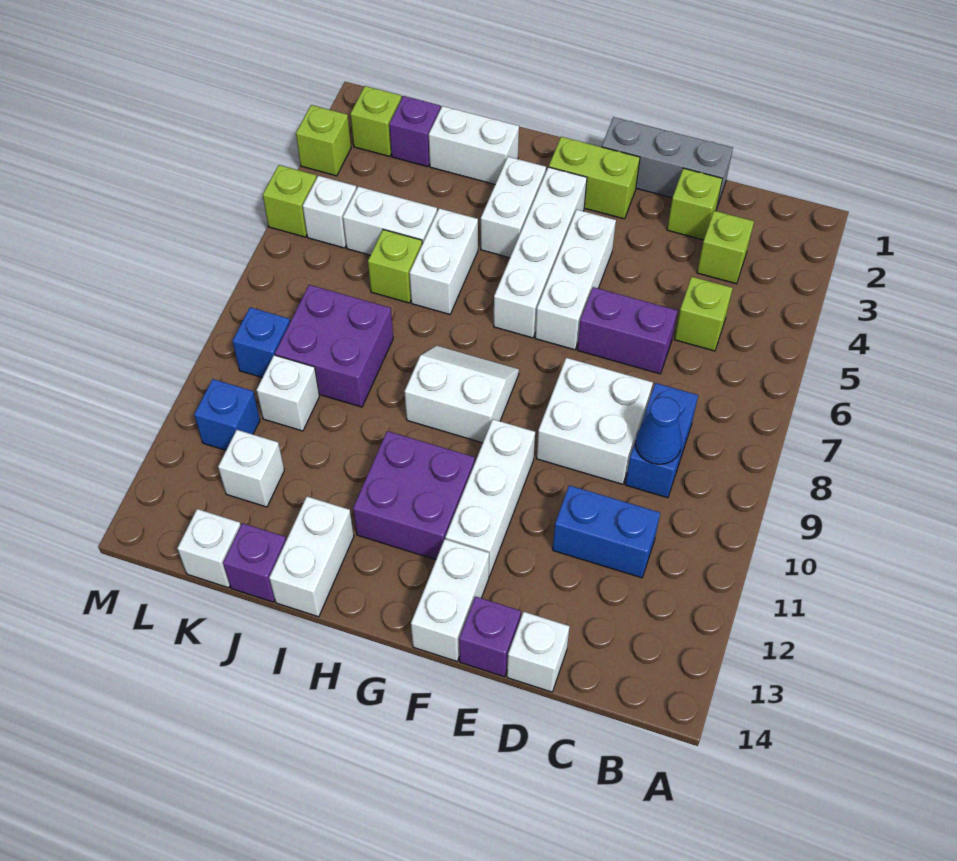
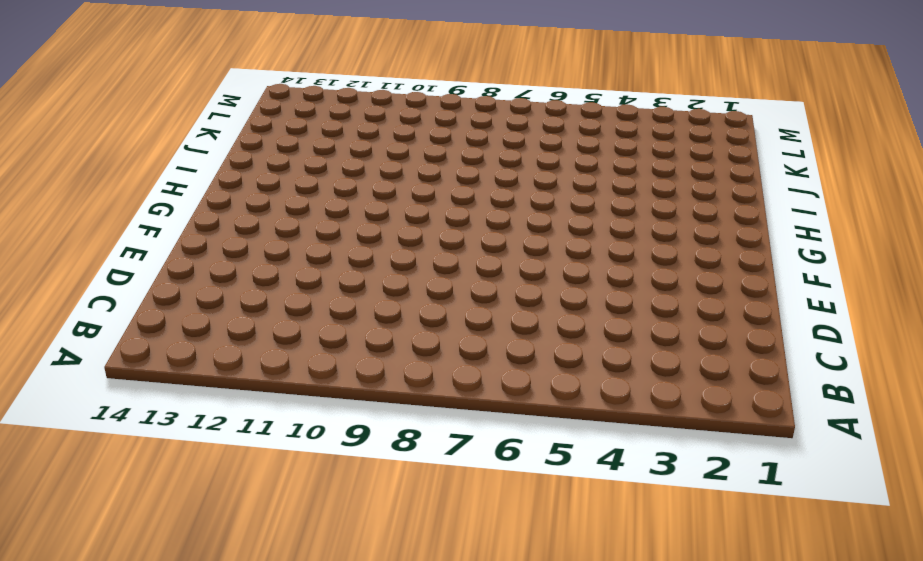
none -> lime brick C3 level 1
none -> lime brick C5 level 1
none -> blue brick C8:C9 level 1
none -> blue brick C11:D11 level 1

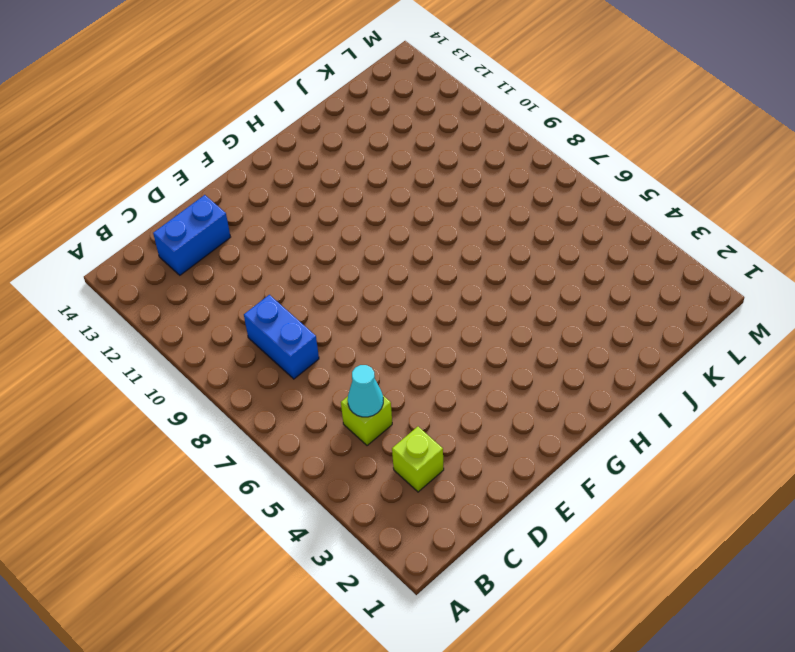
cyan cone C5 level 2 -> none
blue brick C13:D13 level 1 -> blue brick C11:D11 level 1
none -> grey brick D1:F1 level 1
none -> lime brick D2 level 1
none -> purple brick D6:E6 level 1
none -> white brick D8:E9 level 1

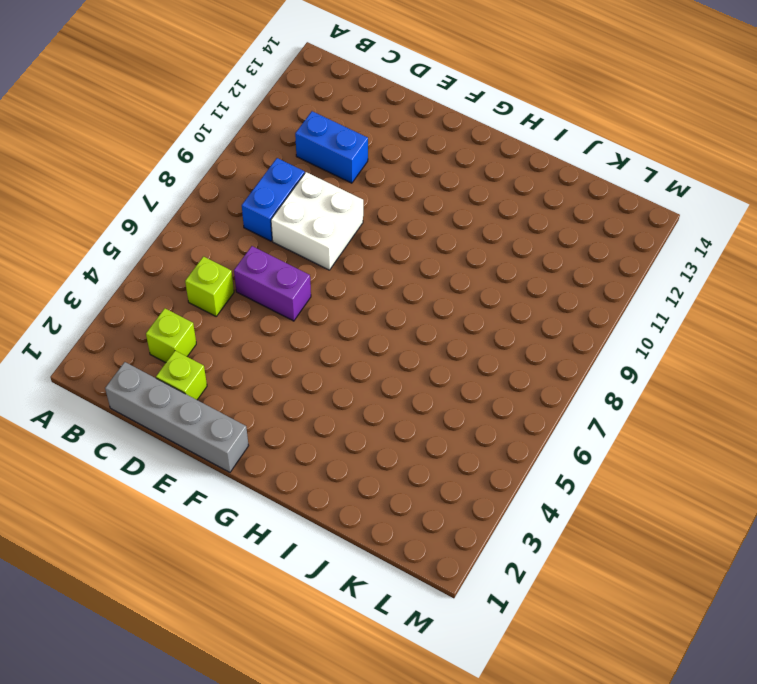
grey brick C1:F1 level 1 -> grey brick D1:F1 level 1
none -> white brick D14 level 1
none -> purple brick E14 level 1
none -> lime brick F2:G2 level 1
none -> white brick F4:F6 level 1

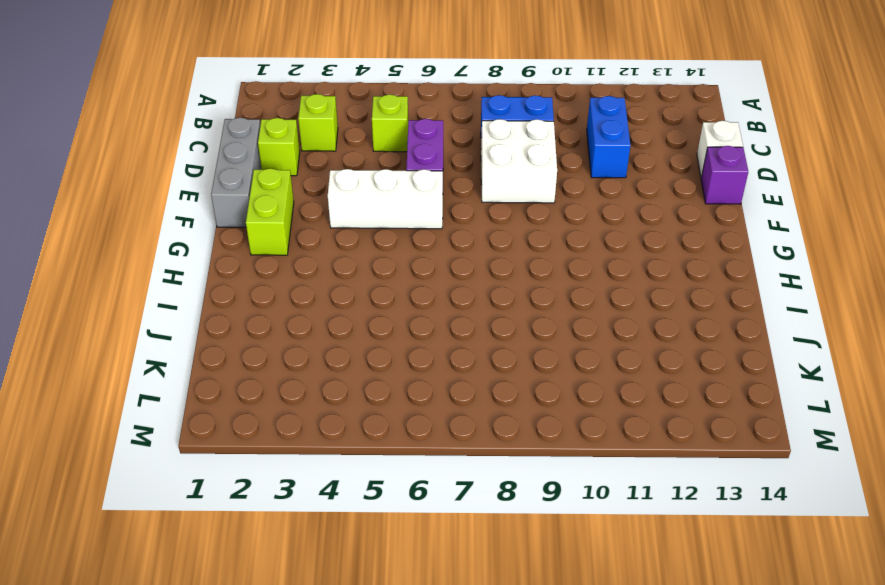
none -> white brick F10:F12 level 1
none -> white brick F13:F14 level 1
none -> white brick G3:G6 level 1
none -> white slope G8:H9 level 1 top 9

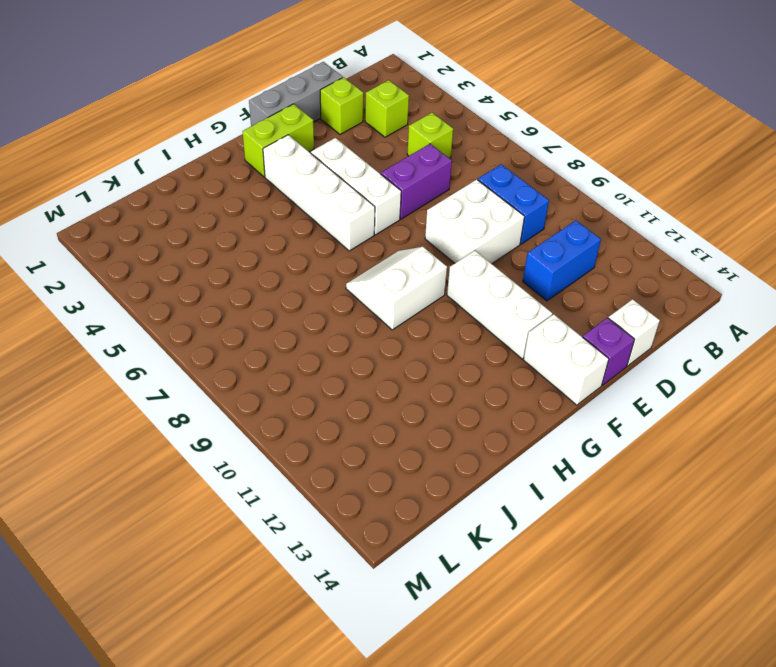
none -> purple brick G11:H12 level 1
none -> white brick H3:H4 level 1
none -> white brick I2:J2 level 1
none -> white brick I5:I6 level 1

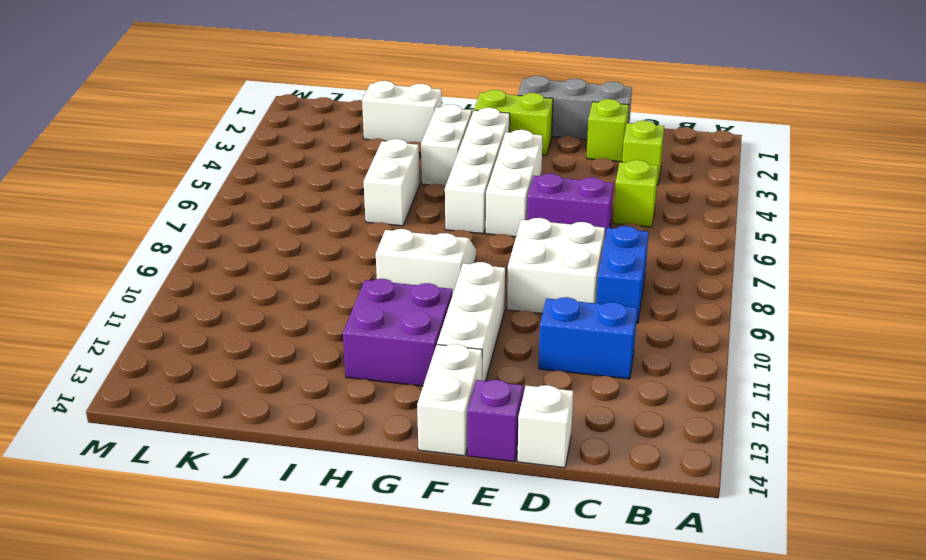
none -> white brick I13:I14 level 1
none -> white brick J5:K5 level 1
none -> lime brick J6 level 1
none -> purple brick J8:K9 level 1

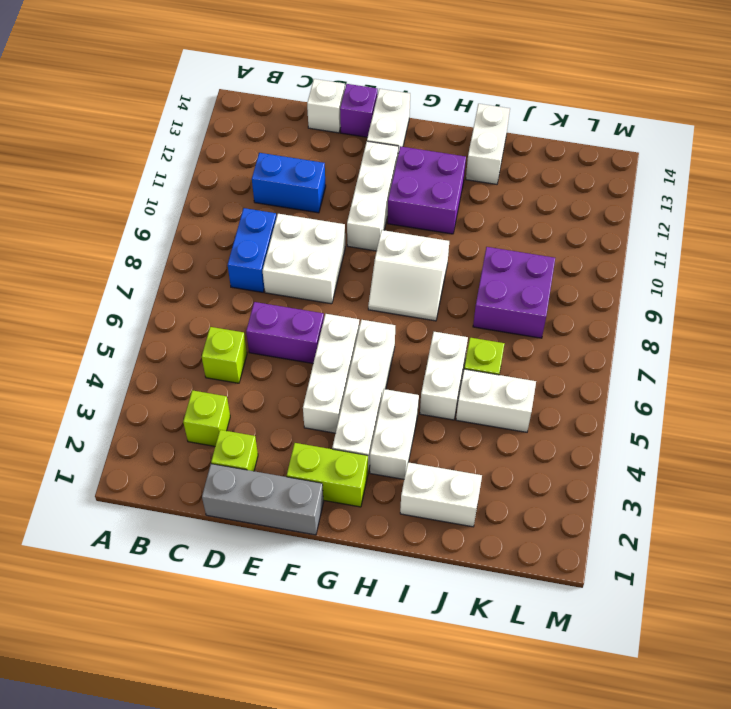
none -> purple brick J14 level 1
none -> purple brick K2 level 1
none -> white brick K10 level 1
none -> white brick K12 level 1

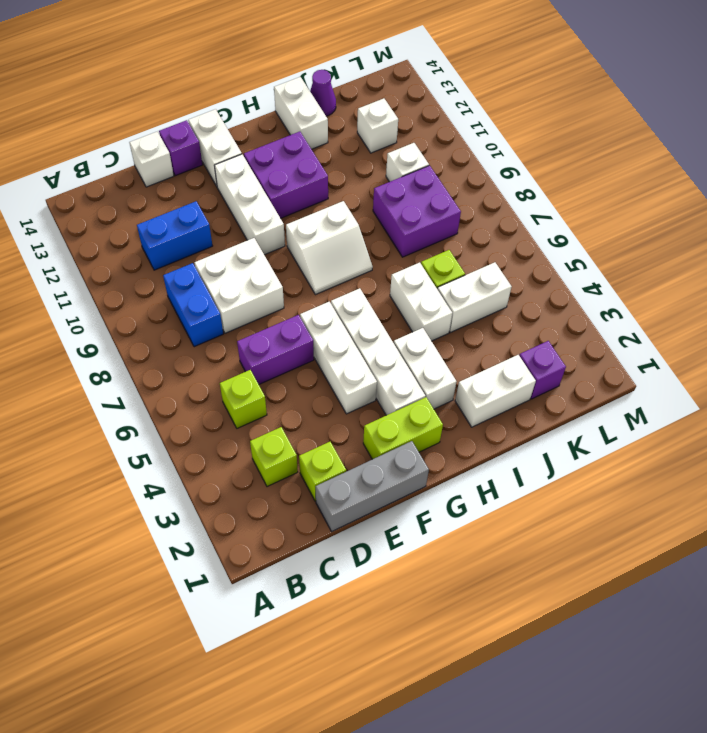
purple cone J14 level 1 -> purple brick J14 level 1
none -> white brick K14 level 1
none -> lime brick L2 level 1
none -> white brick L5 level 1
none -> blue brick L9 level 1

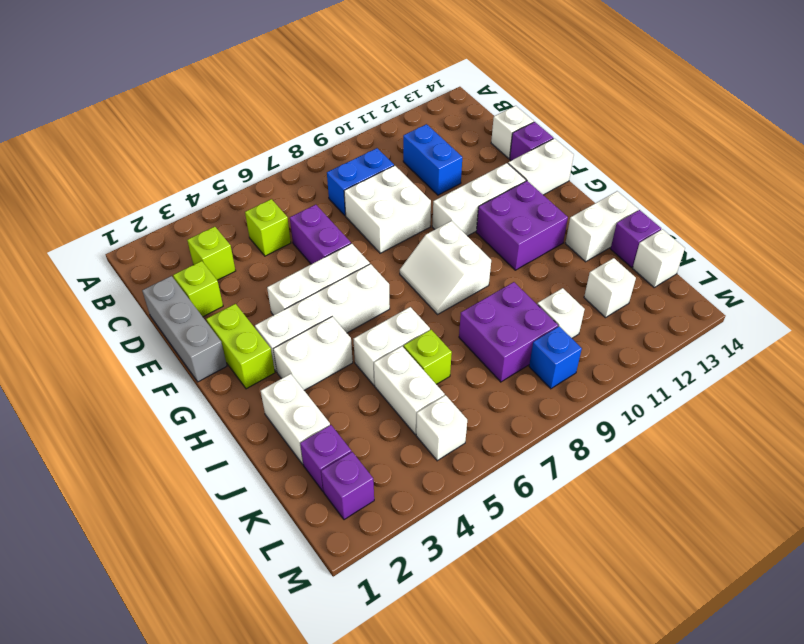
purple brick L2 level 1 -> lime brick L2 level 1
none -> blue brick L11 level 1
none -> lime brick M3 level 1
none -> lime brick M5 level 1
none -> blue cone C9 level 2

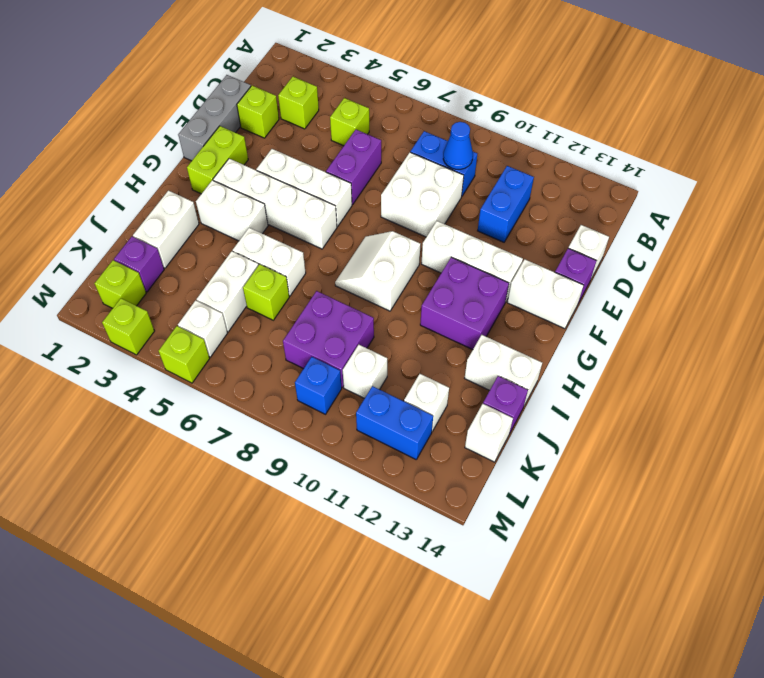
blue brick L11:L12 level 1 -> blue brick L11 level 1

